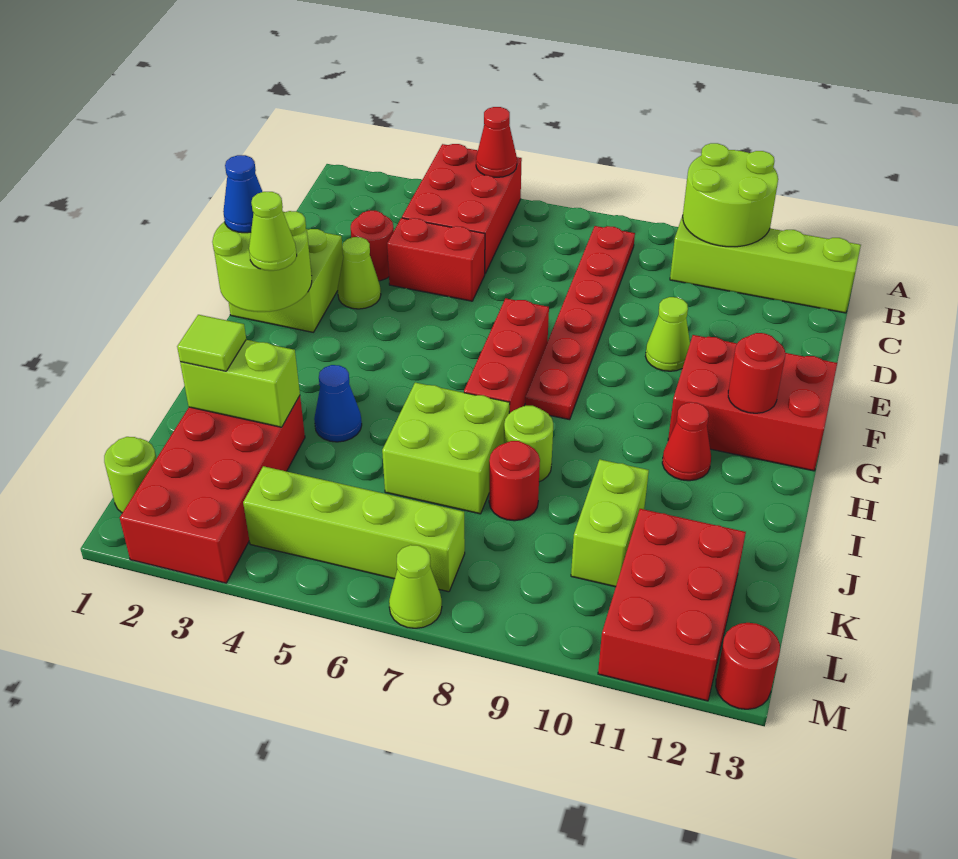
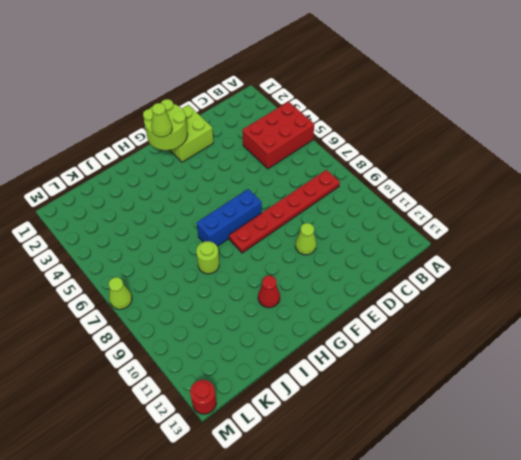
blue brick F7:H7 level 1 -> red brick F7:H7 level 1
none -> lime brick B10:B13 level 1
none -> red round brick D3 level 1
none -> red brick D4:D5 level 1
none -> lime cone E3 level 1

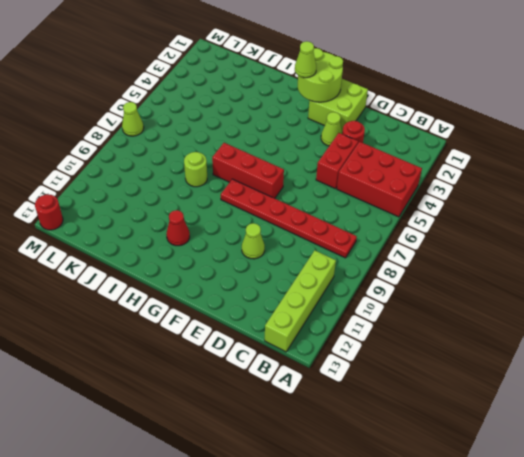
none -> red brick F11:G13 level 1
none -> blue cone I4 level 1
none -> lime brick I6:J7 level 1
none -> red brick J2:M3 level 1

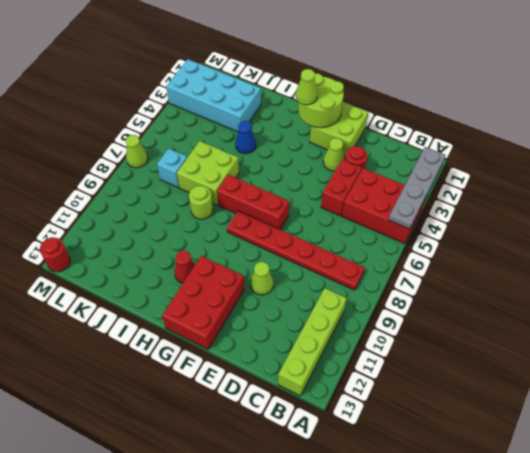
grey plate A2:A5 level 2 -> red cone A5 level 2
cyan brick J2:M3 level 1 -> red brick J2:M3 level 1
cyan brick K7 level 1 -> none
none -> red round brick J8 level 1
none -> lime brick J10:K10 level 1
none -> red brick K11:M12 level 1
none -> lime round brick L1 level 1

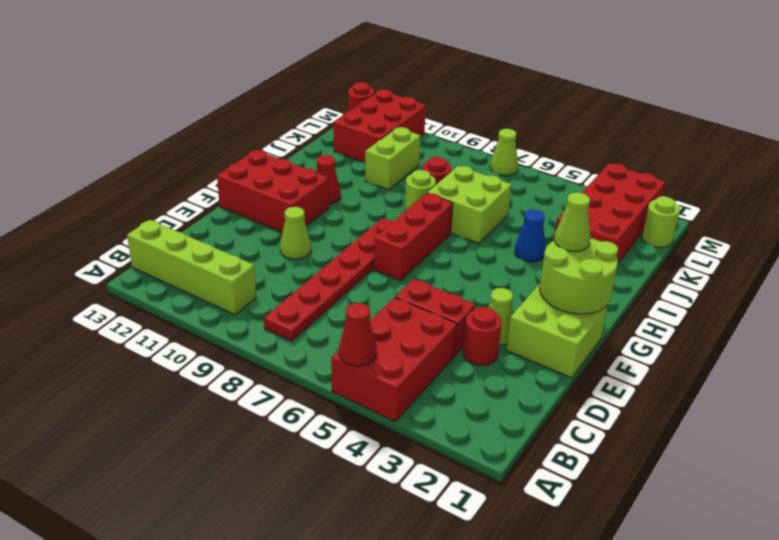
none -> lime brick L4:L7 level 1
none -> lime round brick A10:B11 level 2
none -> red round brick G12 level 2
none -> lime brick J2:J3 level 2

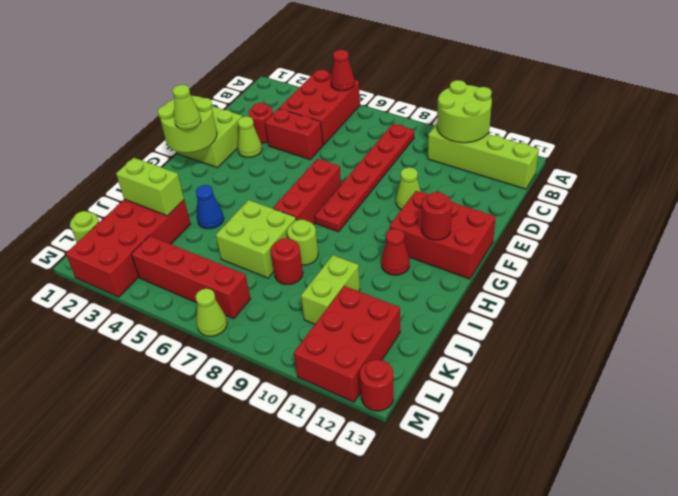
red brick L4:L7 level 1 -> lime brick L4:L7 level 1
none -> blue cone F1 level 3
none -> lime tile J2 level 3

